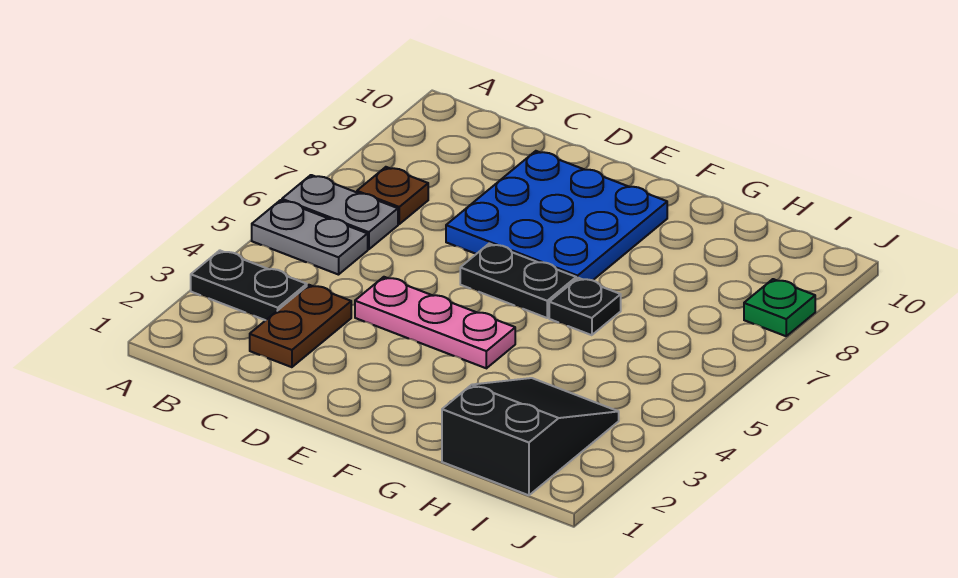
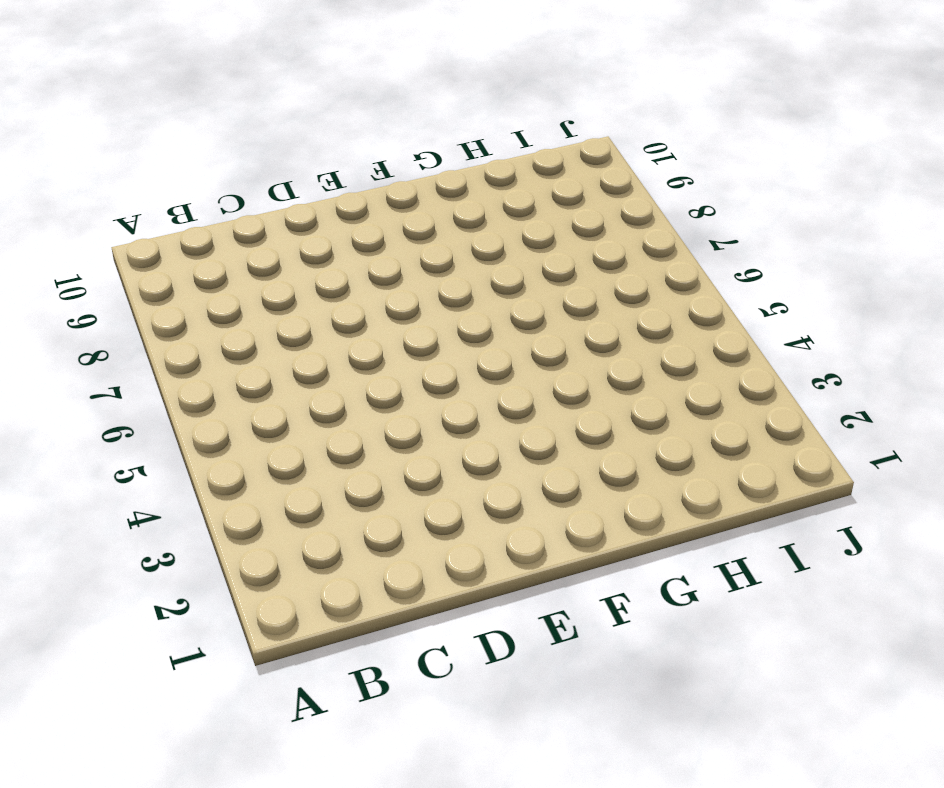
none -> black plate A3:B3 level 1
none -> grey plate A5:B5 level 1

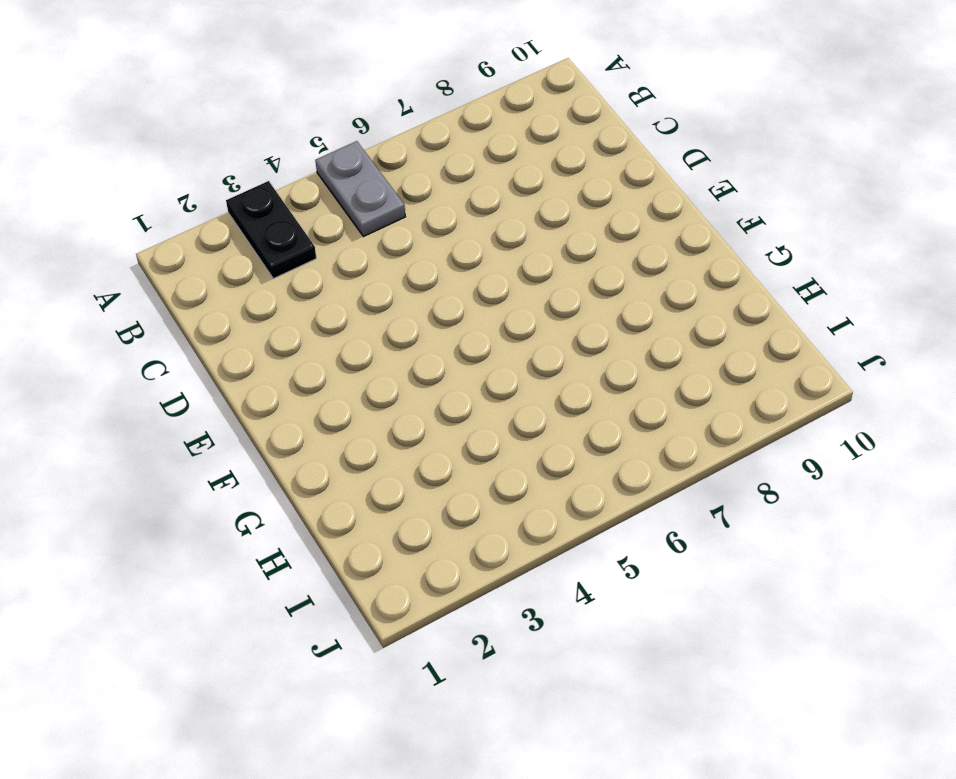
none -> grey plate A6:B6 level 1
none -> brown plate B7 level 1

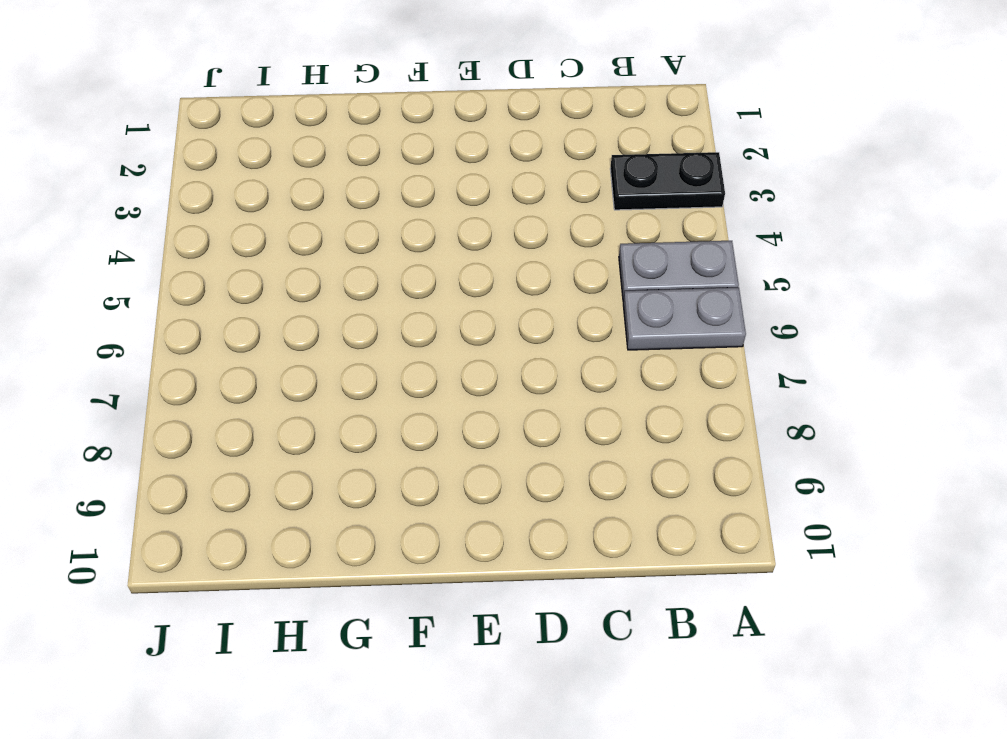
none -> brown plate B7 level 1
none -> brown plate C2:C3 level 1

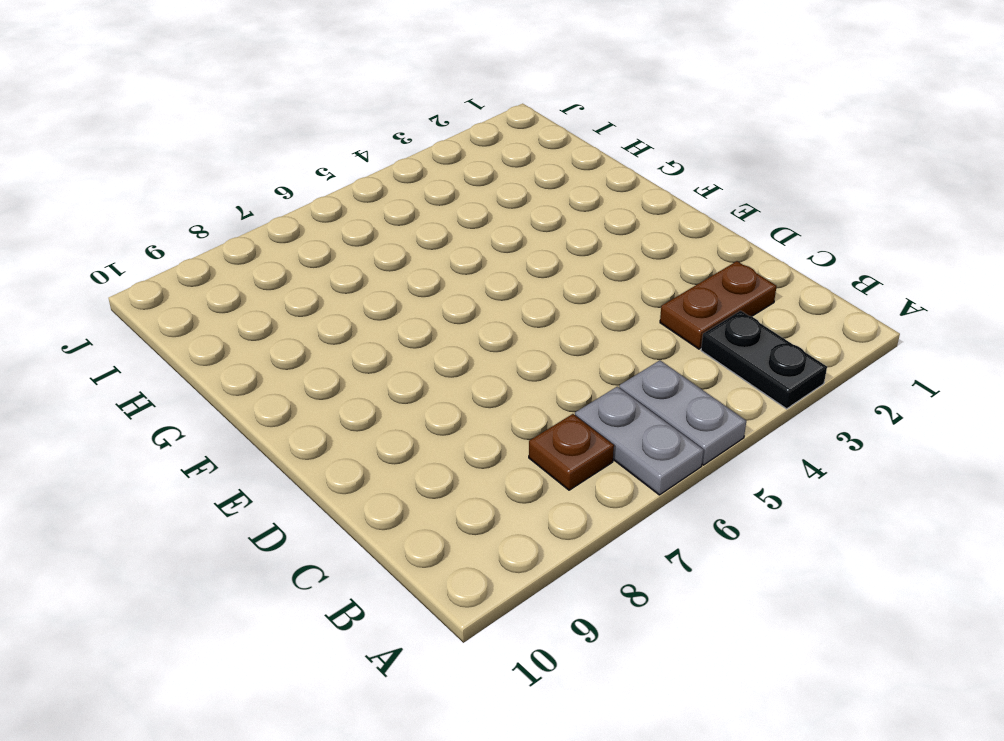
none -> pink plate D4:F4 level 1
none -> blue plate D7:F9 level 1

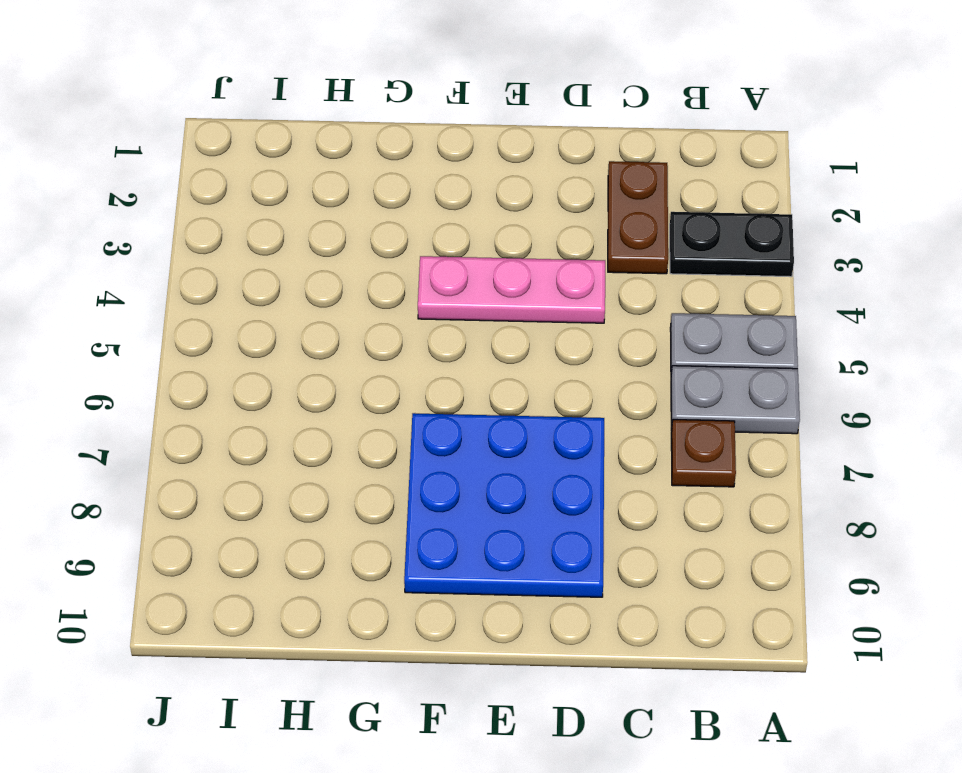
none -> black plate E6:F6 level 1
none -> black plate G6 level 1

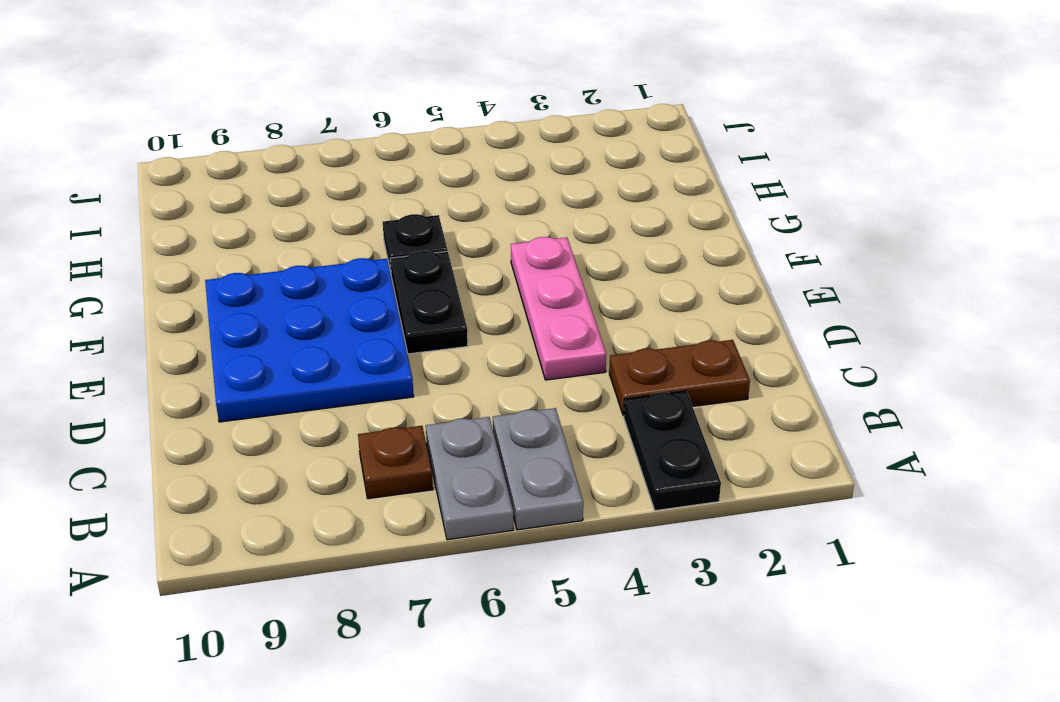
none -> black slope H1:I3 level 1 top 1
none -> green plate J8 level 1

